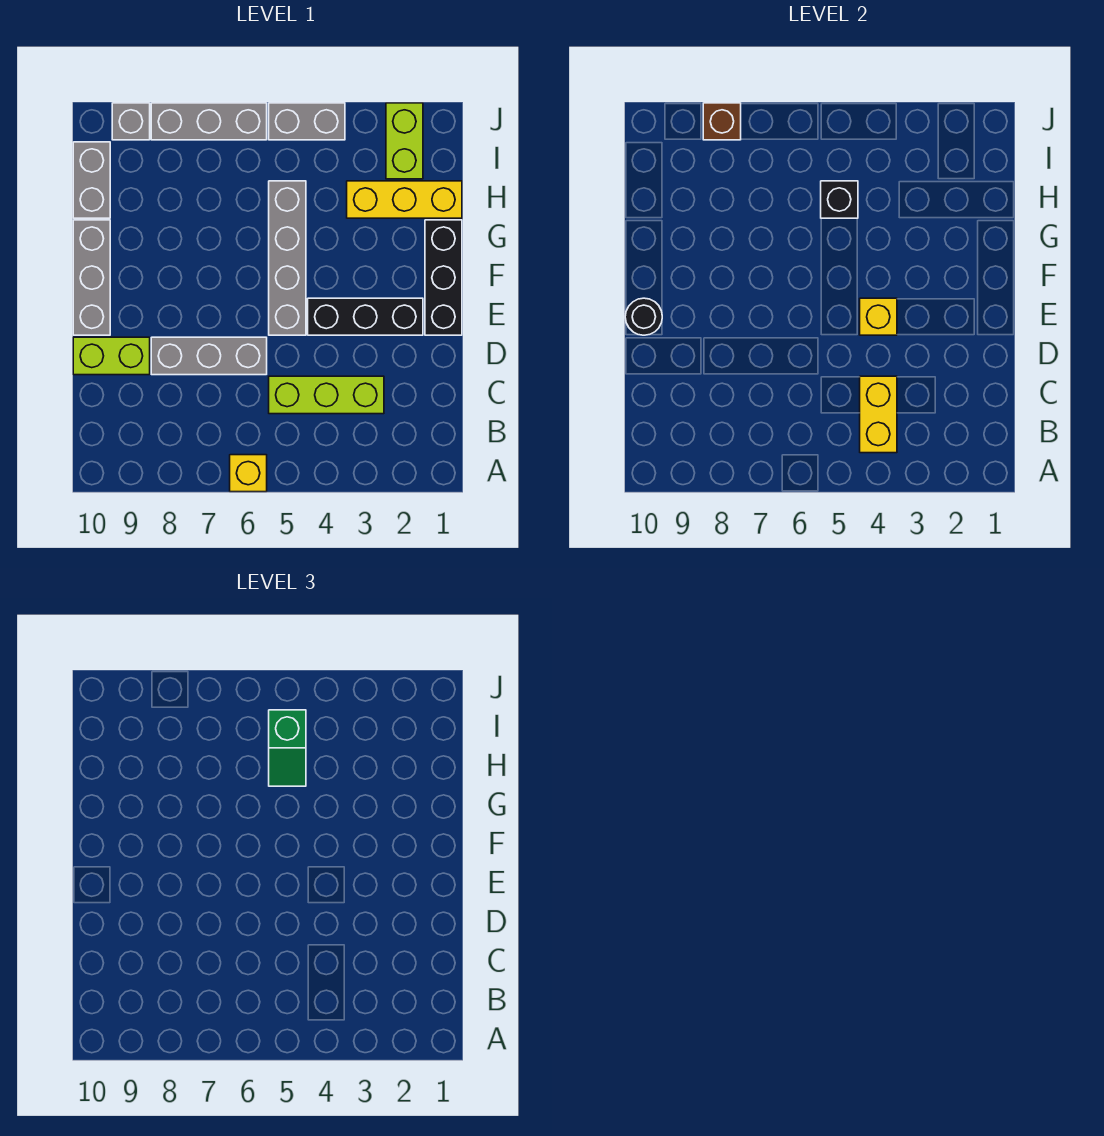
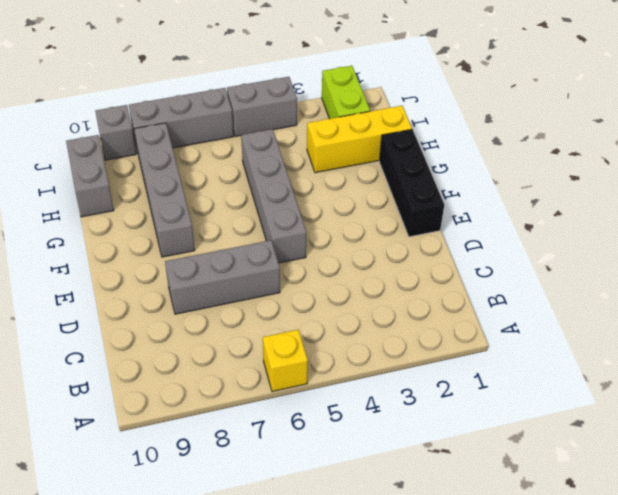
grey brick F8:I8 level 1 -> none
none -> lime brick C3:C5 level 1
none -> lime brick D9:D10 level 1
none -> black brick E2:E4 level 1

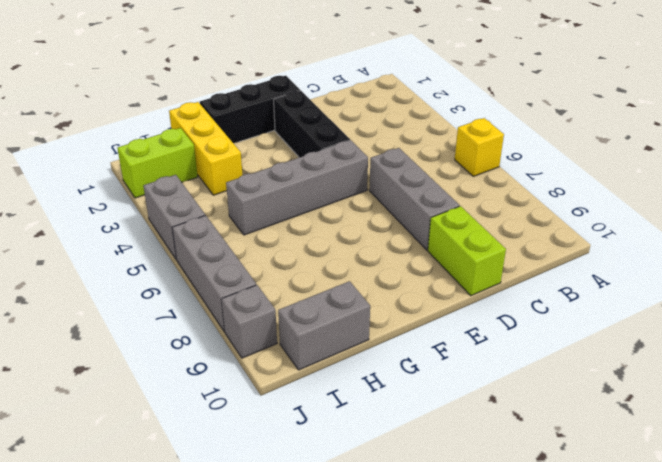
none -> lime brick C3:C5 level 1
none -> grey brick E10:G10 level 1
none -> yellow brick B4:C4 level 2

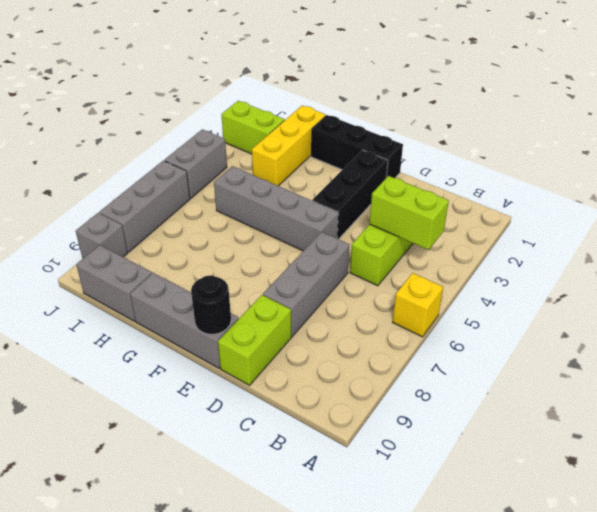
lime brick B4:C4 level 2 -> yellow brick B4:C4 level 2
none -> yellow brick E4 level 2
none -> black brick H5 level 2
none -> brown brick J8 level 2

